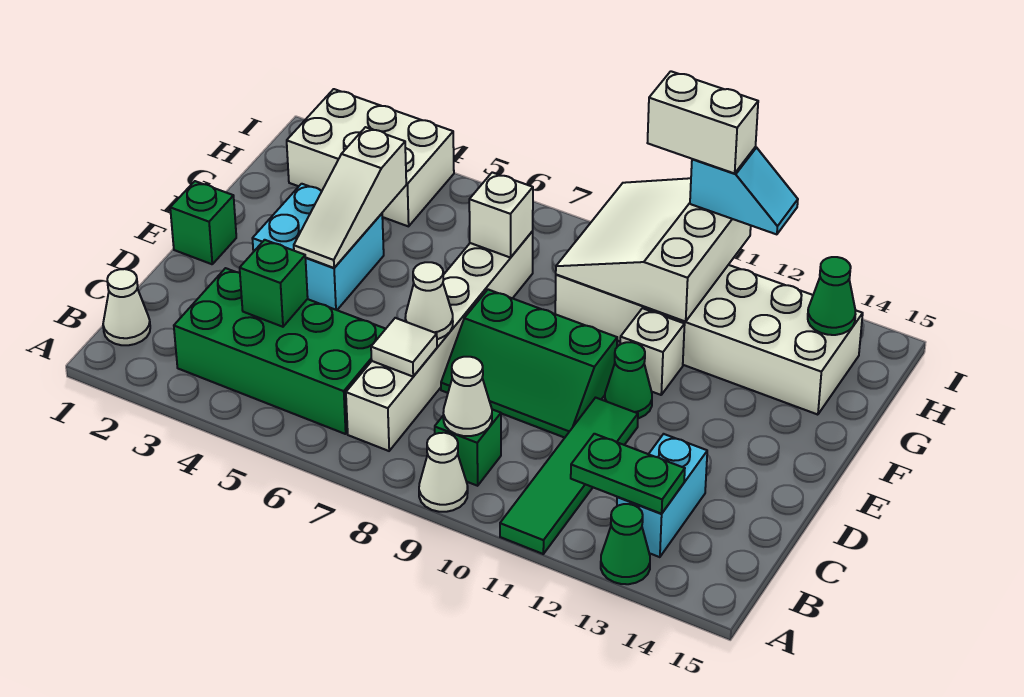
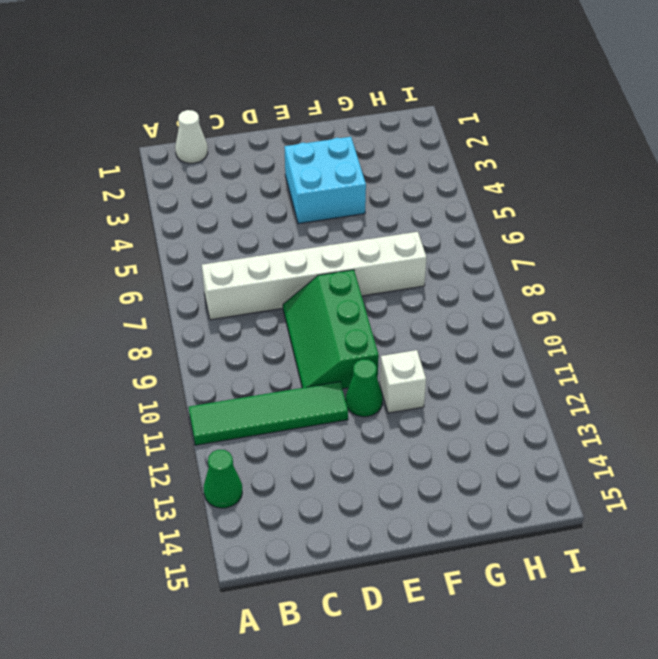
none -> white cone A9 level 1
none -> green brick B3:C6 level 1
none -> green brick B9 level 1

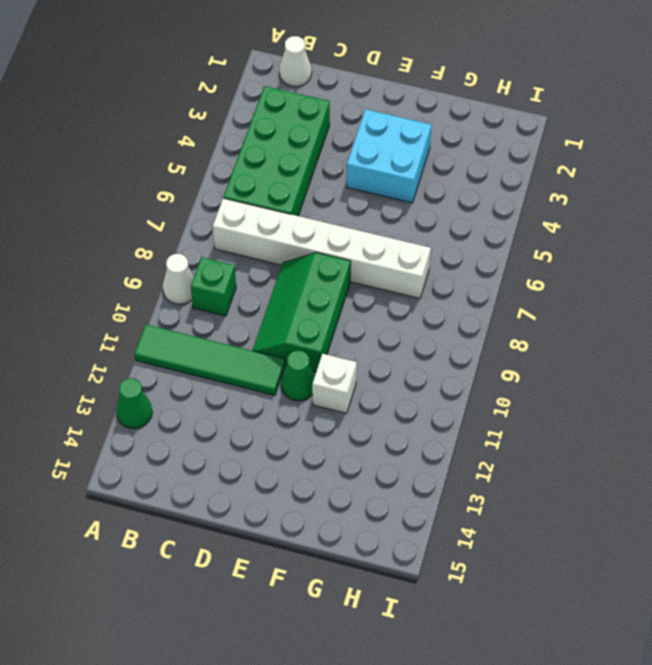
none -> cyan brick B13:C13 level 1
none -> green brick E1 level 1
none -> white brick G9:H14 level 1

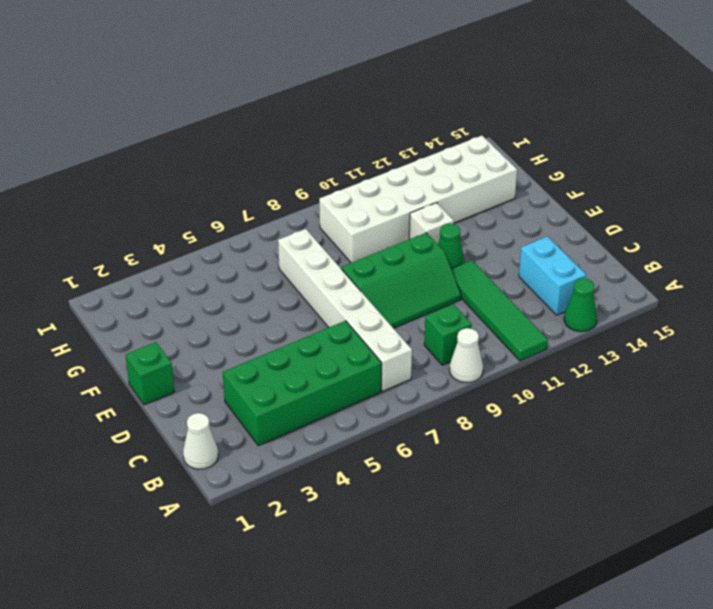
none -> cyan brick E3:F4 level 1
none -> white brick H2:I4 level 1
none -> white cone B9 level 2

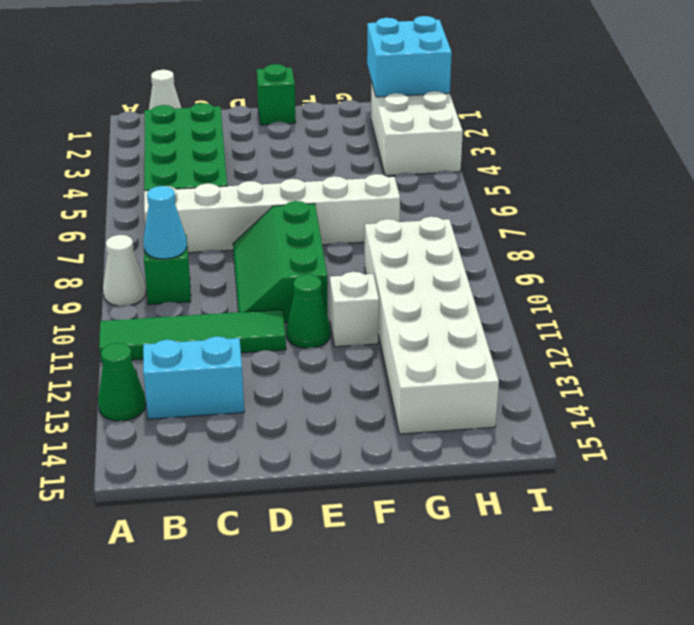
cyan cone B9 level 2 -> white cone B9 level 2
cyan brick H1:I2 level 2 -> cyan brick E3:F4 level 1
none -> green plate B12:B13 level 2
none -> green brick C4 level 2
none -> white tile C7 level 2

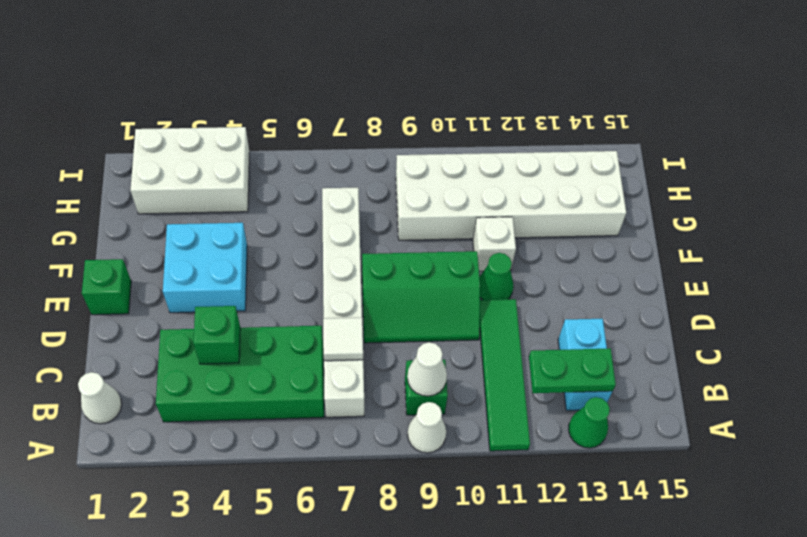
none -> white cone D7 level 2
none -> white slope E4:G4 level 2 top G
none -> white brick G7 level 2

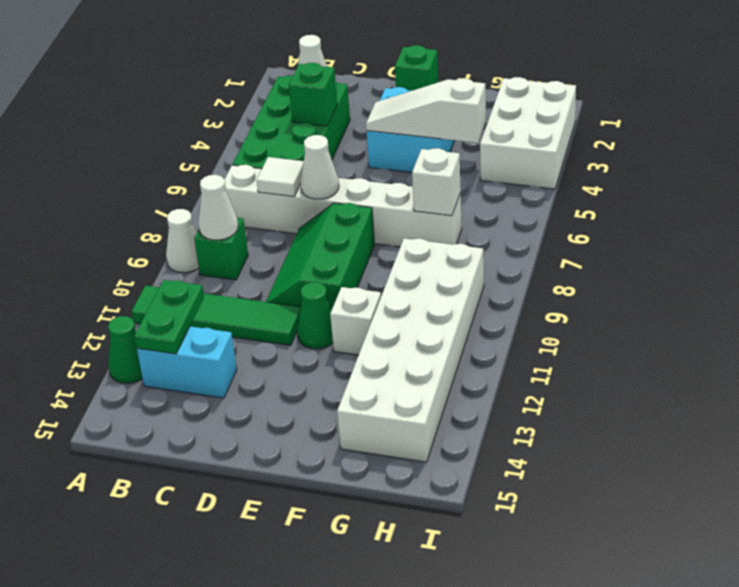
none -> white slope G9:I11 level 2 top 11
none -> green cone H14 level 2
none -> cyan slope I11:I12 level 3 top 11

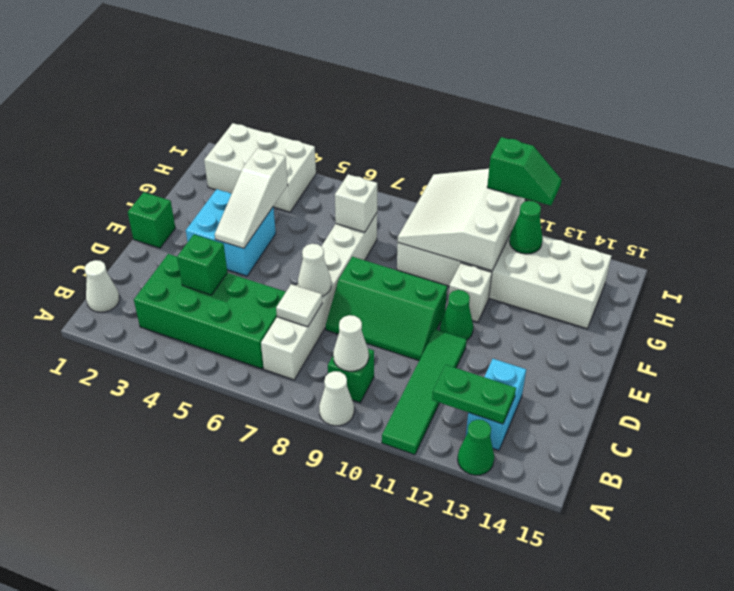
green cone H12 level 2 -> green cone H14 level 2
green slope I11:I12 level 3 top 11 -> cyan slope I11:I12 level 3 top 11
none -> white brick I10:I11 level 4

